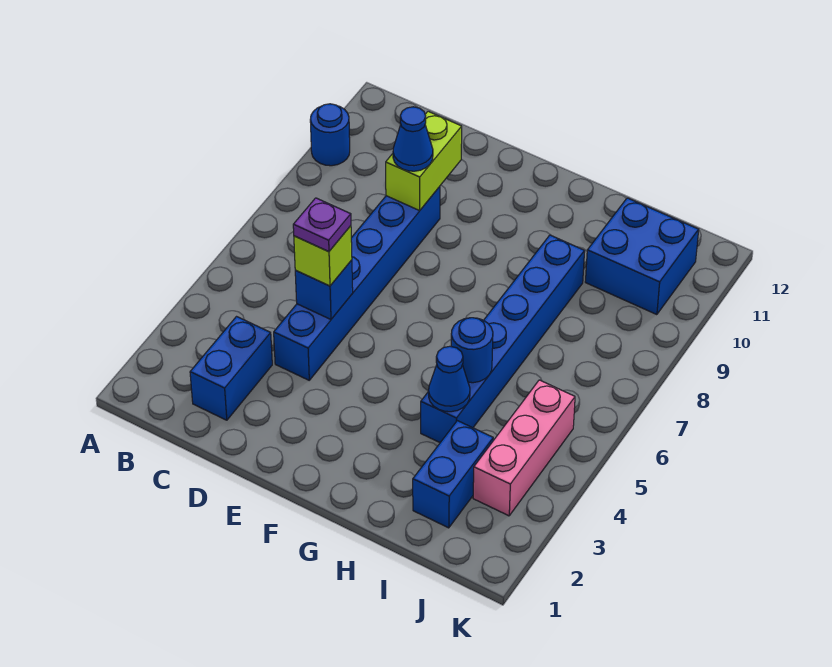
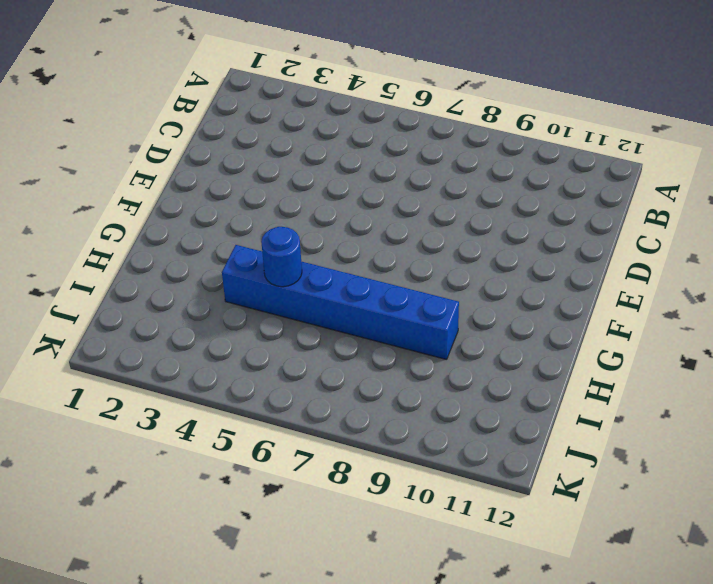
none -> blue round brick A10 level 1
none -> blue brick C2:C3 level 1
none -> blue brick D4:D9 level 1

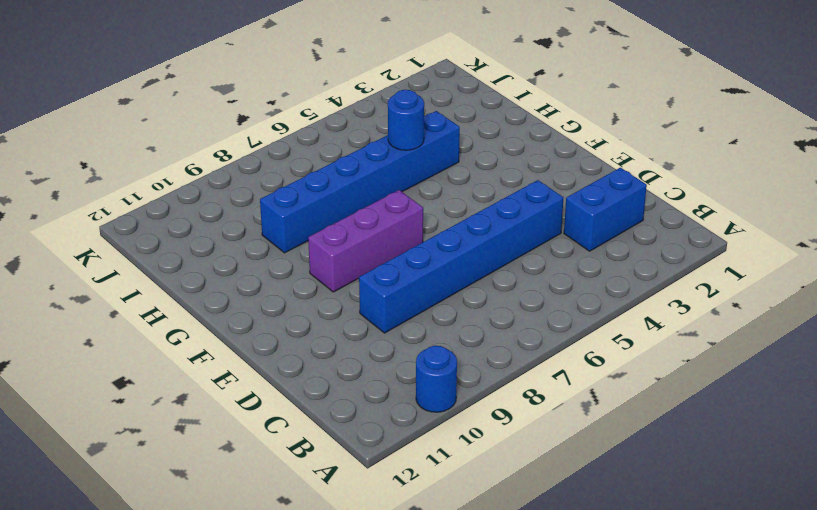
purple brick F7:F9 level 1 -> none
none -> blue brick I2:I3 level 1
none -> blue brick I10:J11 level 1
none -> pink brick J3:J5 level 1

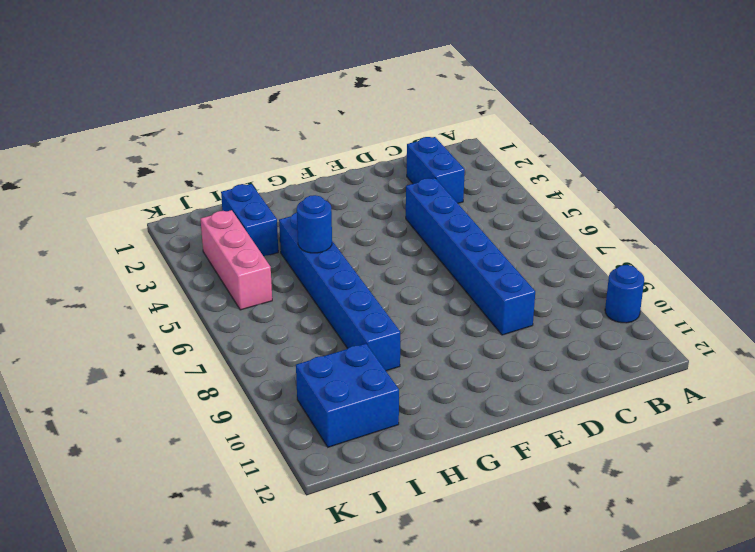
none -> blue brick D5 level 2
none -> lime brick D9:D10 level 2
none -> blue cone H4 level 2

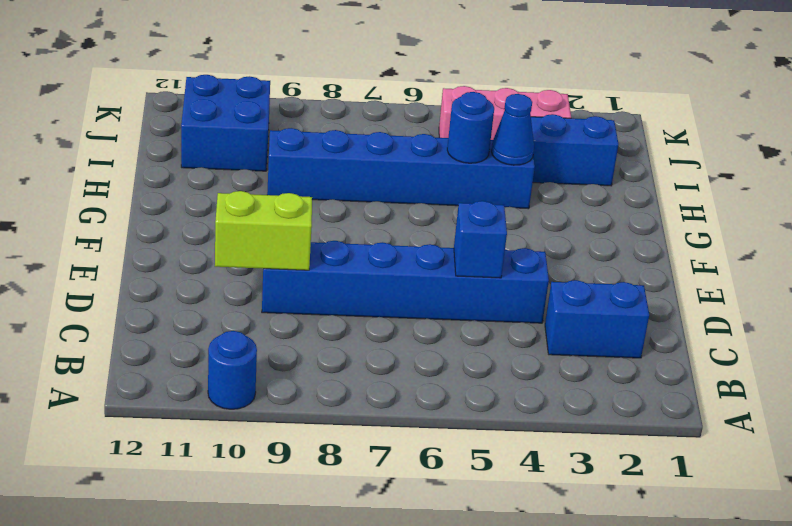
none -> lime brick D5 level 3
none -> blue cone D9 level 3
none -> purple plate D5 level 4

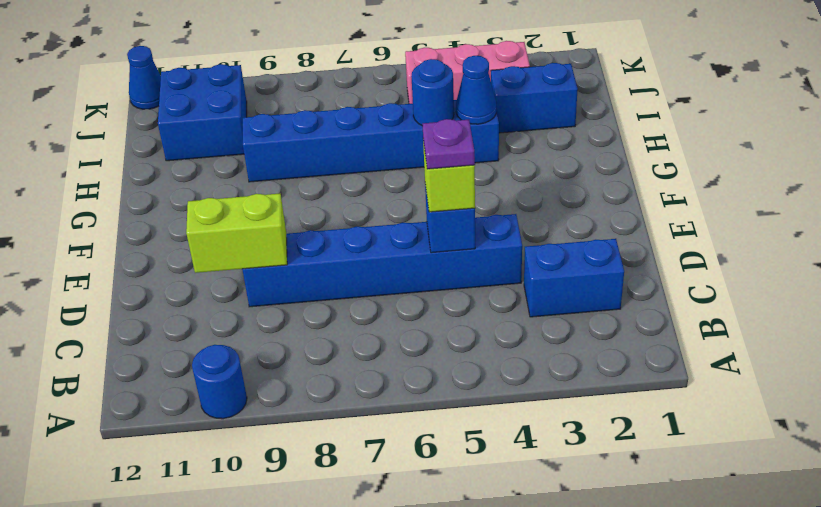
blue cone K12 level 1 -> blue cone D9 level 3

